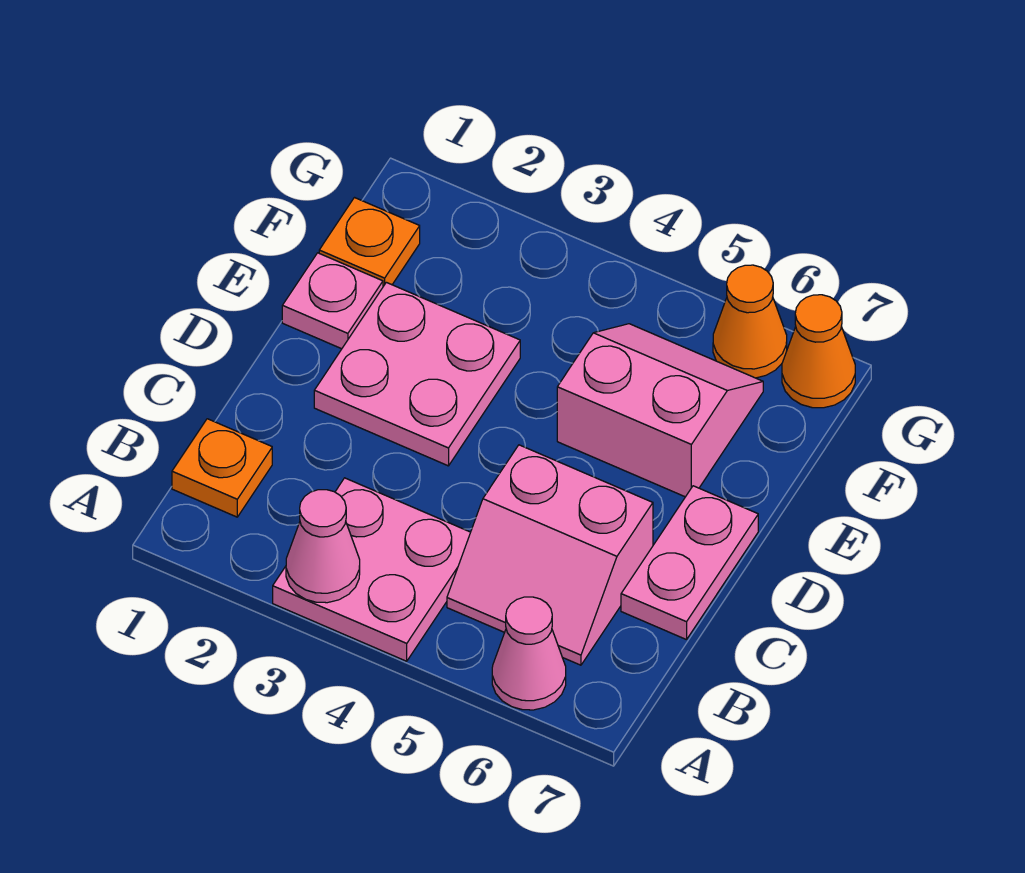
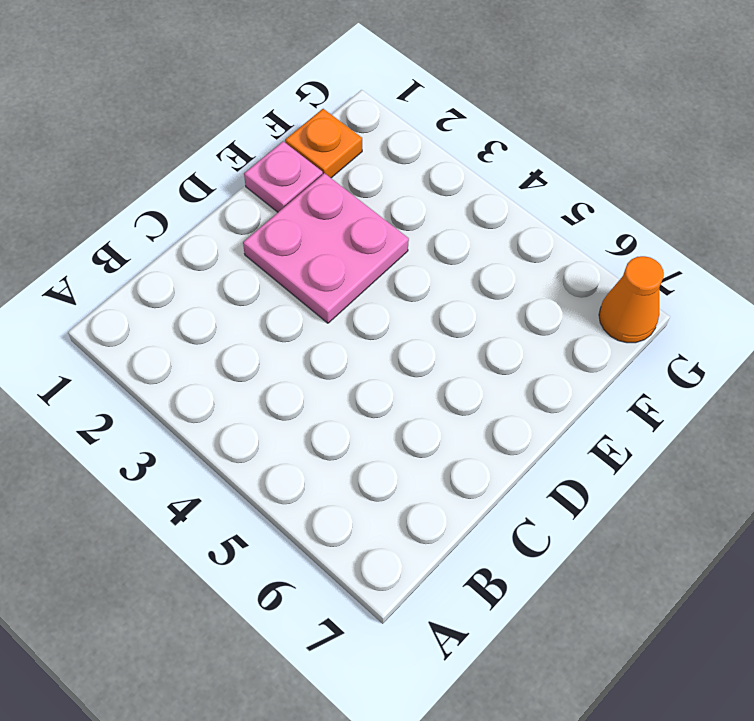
none -> pink plate A3:B4 level 1
none -> pink cone A6 level 1
none -> orange plate B1 level 1

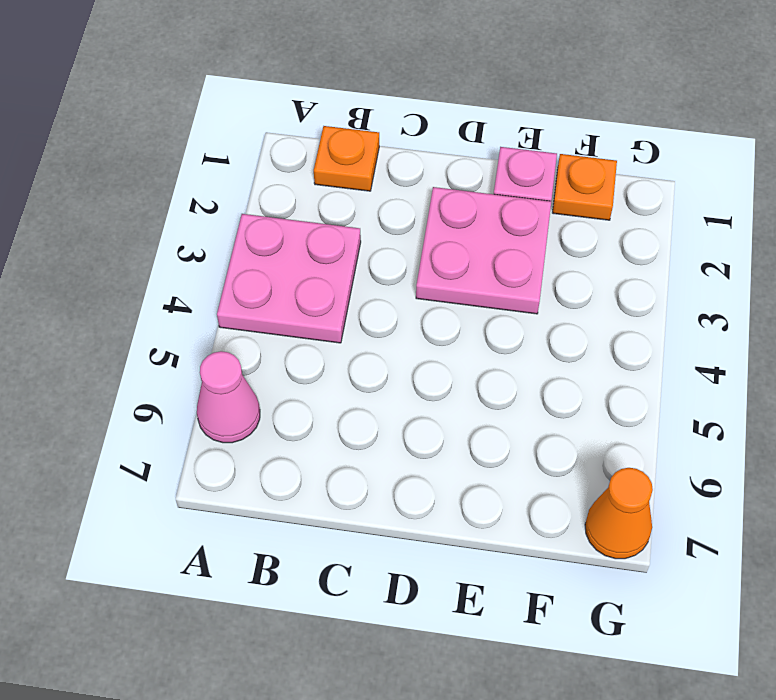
none -> pink slope B5:C6 level 1 top C
none -> pink plate C7:D7 level 1
none -> pink slope E5:F6 level 1 top E

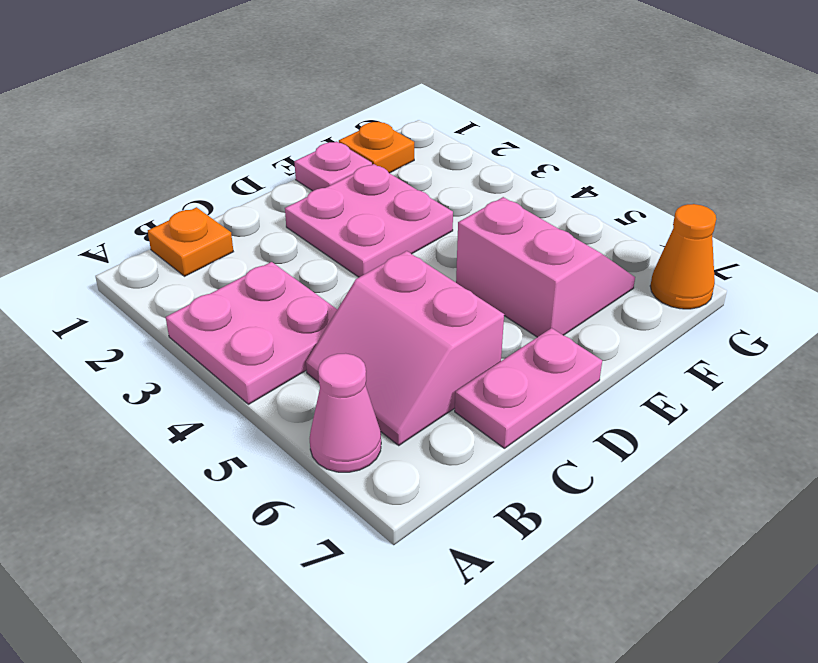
none -> orange cone G6 level 1
none -> pink cone A3 level 2

